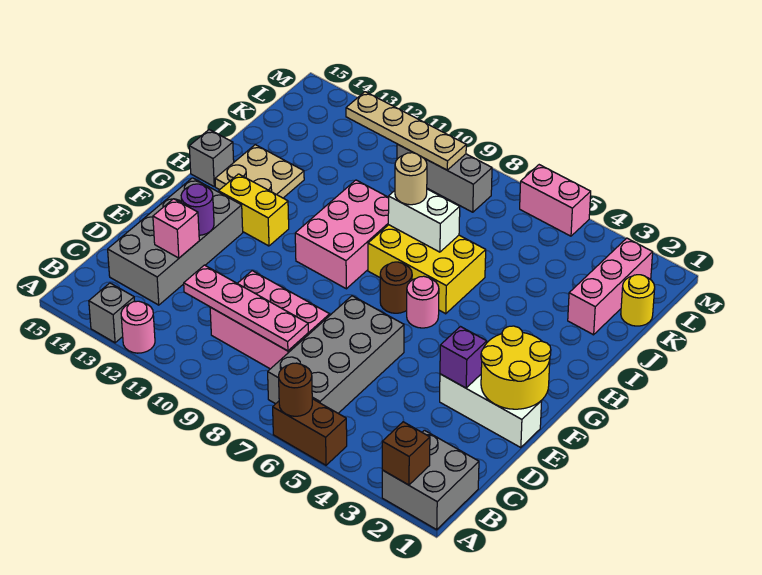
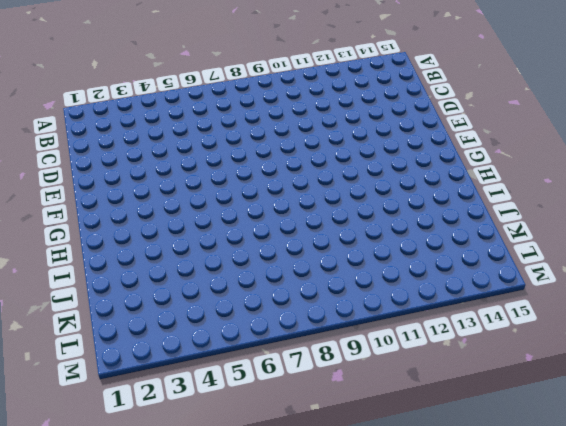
none -> grey brick A1:B2 level 1
none -> brown brick A5:A6 level 1
none -> pink round brick A12 level 1

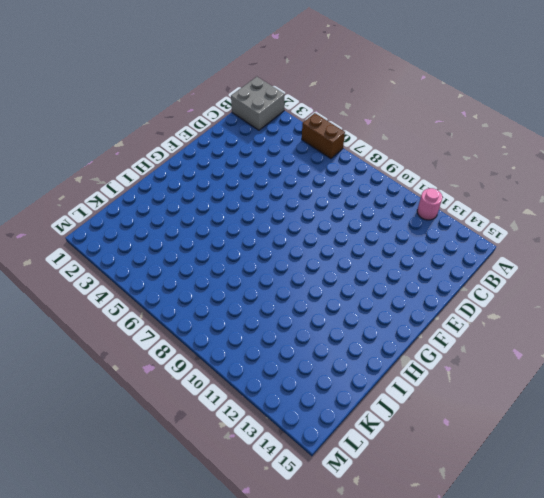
none -> grey brick A13 level 1
none -> grey brick B6:E7 level 1
none -> pink brick C8:D10 level 1

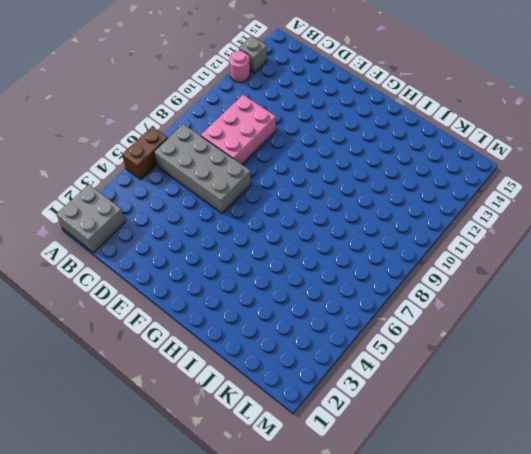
none -> grey brick C13:F14 level 1
none -> white brick E1:E3 level 1
none -> pink round brick G6 level 1

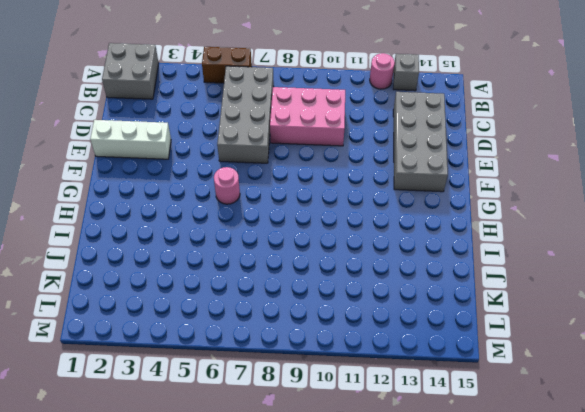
none -> brown round brick G7 level 1
none -> pink brick G9:I10 level 1
none -> yellow brick G12:G13 level 1

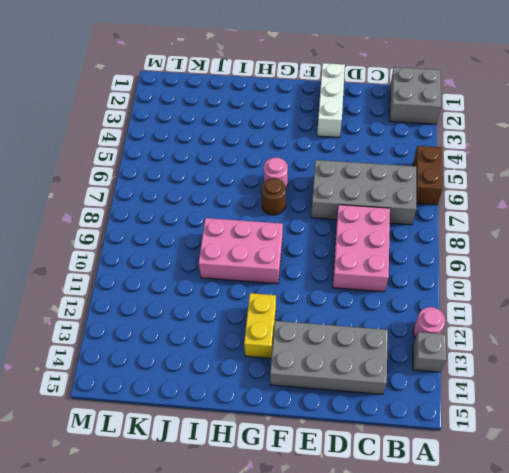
none -> yellow brick H6:I8 level 1
none -> tan plate H13:I14 level 1
none -> grey brick H15 level 1

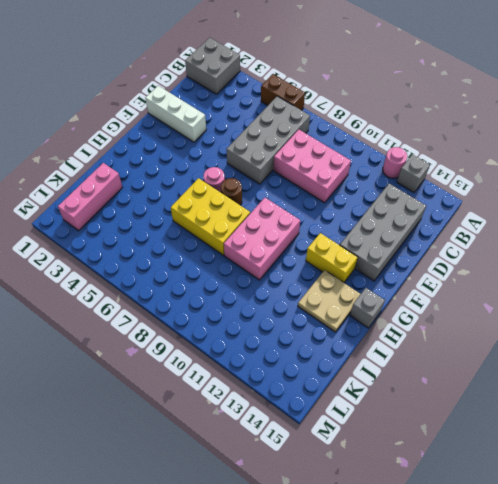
none -> yellow round brick K1 level 1
none -> grey brick L8:L10 level 1
none -> pink brick M5:M6 level 1

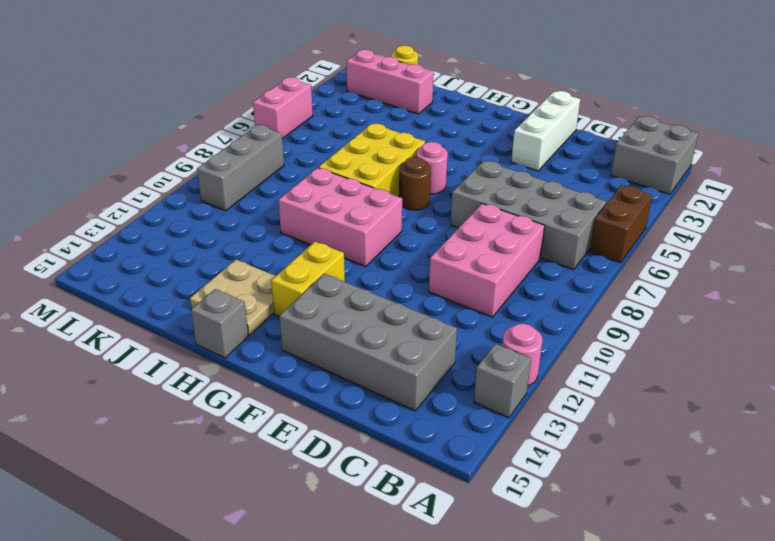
none -> brown brick A2 level 2
none -> brown round brick A6 level 2
none -> pink plate C8:C11 level 2

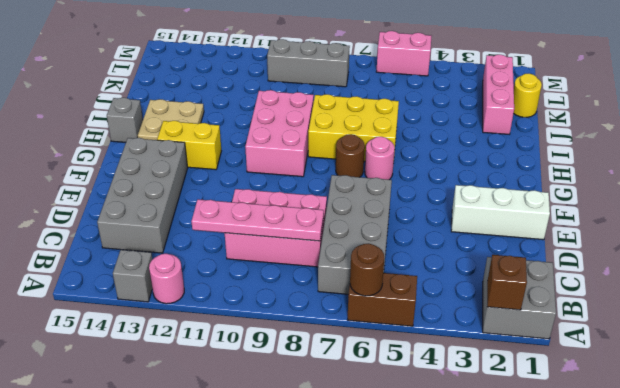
none -> pink brick D13 level 2
none -> yellow round brick E1:F2 level 2
none -> purple brick E3 level 2

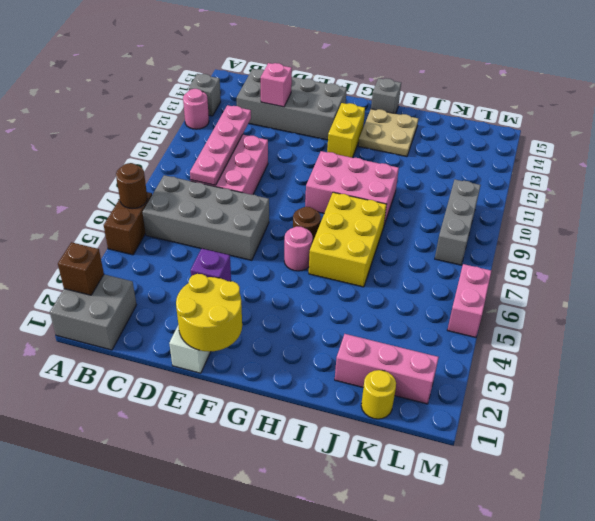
none -> purple round brick E13 level 2
none -> white brick I7:I8 level 2
none -> tan plate L9:L12 level 2

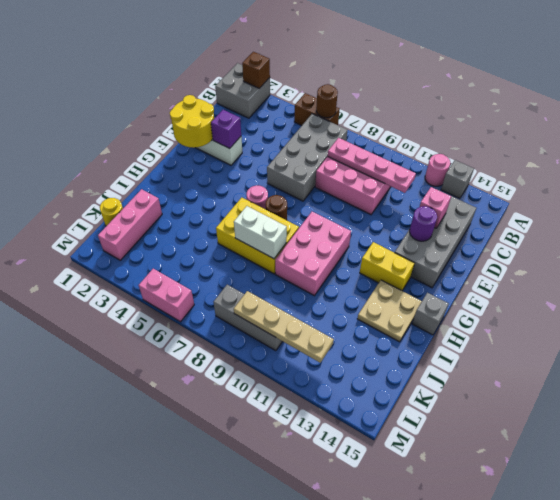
none -> tan round brick I8 level 3

